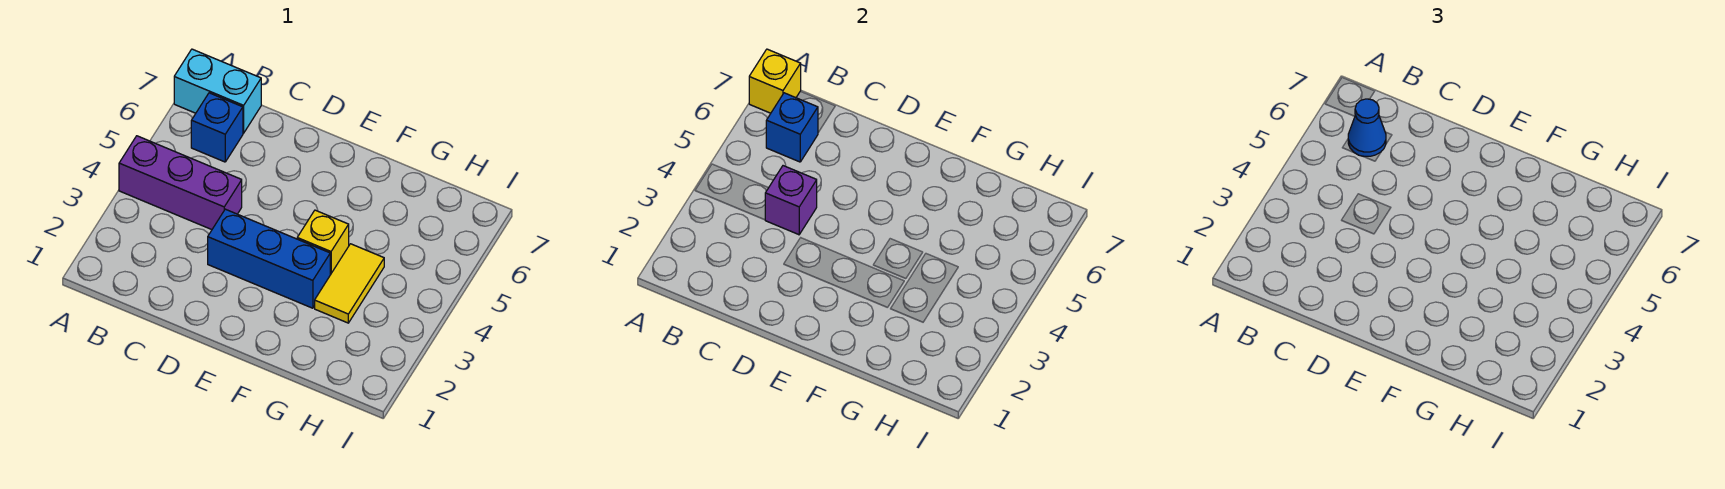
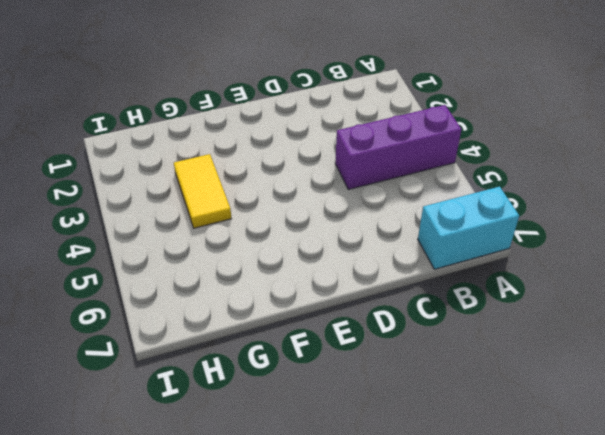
none -> blue brick B6 level 1
none -> blue brick D3:F3 level 1

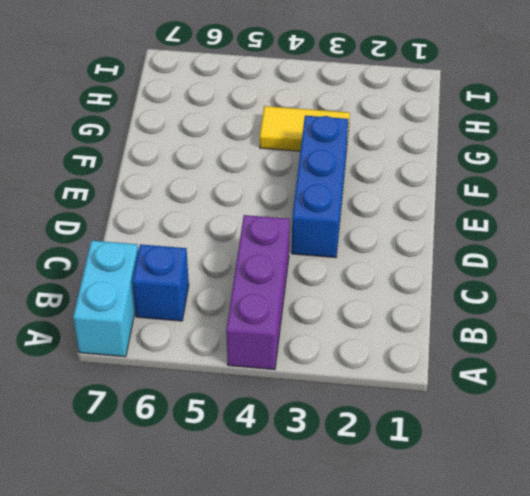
none -> yellow brick F4 level 1
none -> yellow brick A7 level 2

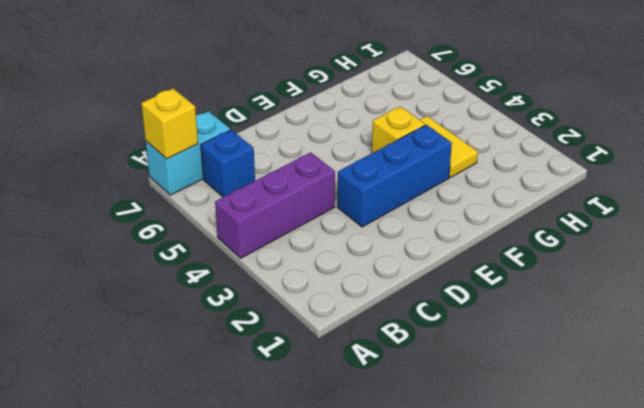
none -> blue brick B6 level 2
none -> purple brick C4 level 2

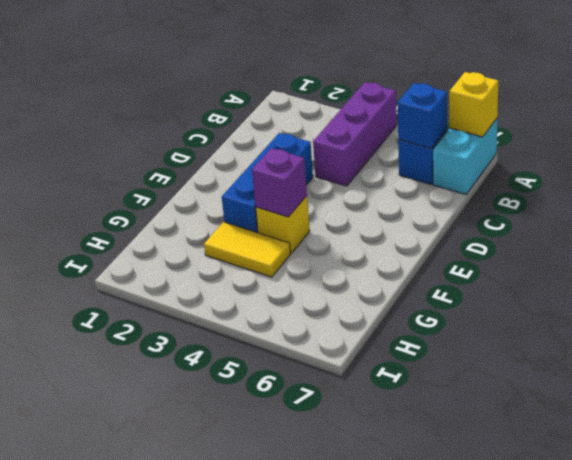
purple brick F4 level 2 -> purple brick C4 level 2
none -> blue cone B6 level 3

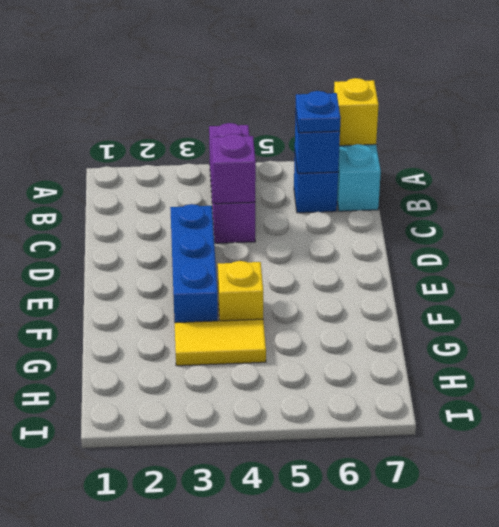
blue plate B6 level 3 -> blue cone B6 level 3

